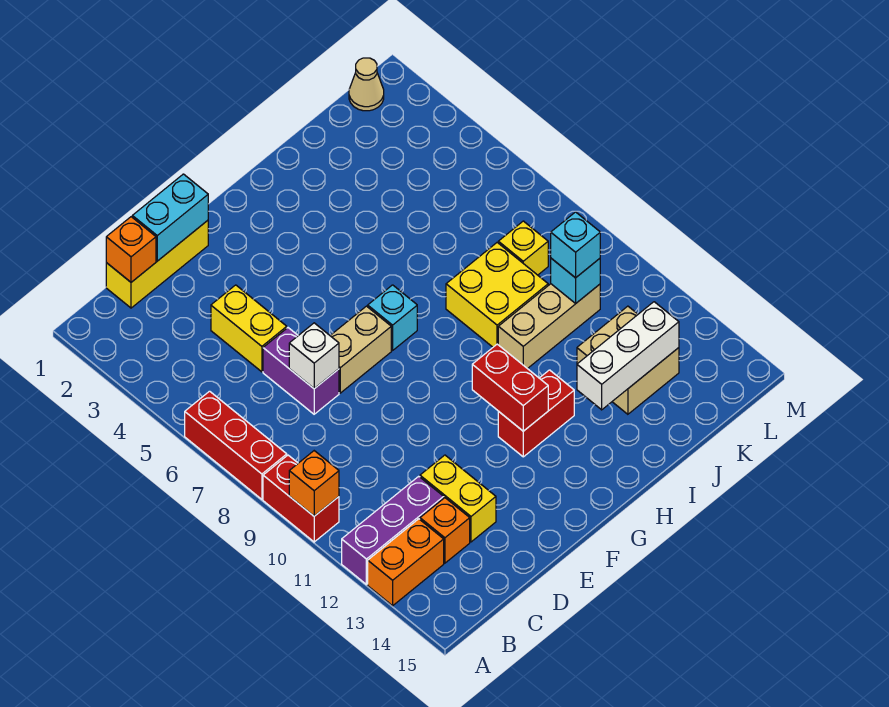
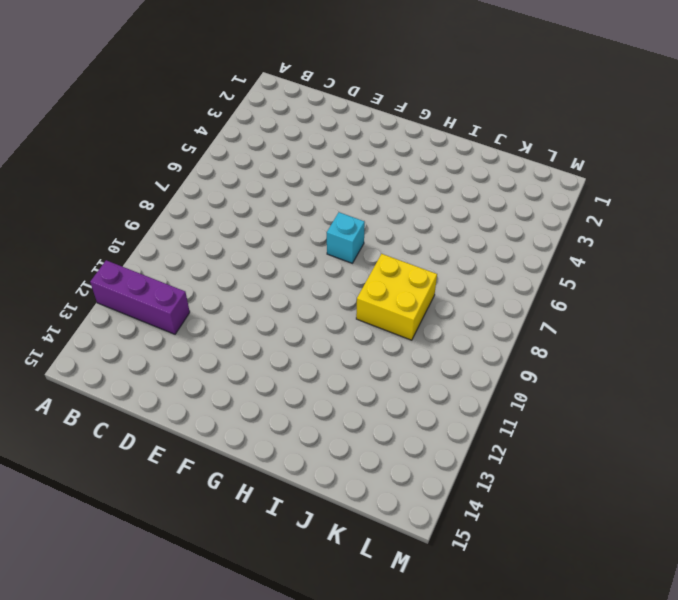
none -> red brick A6:A8 level 1
none -> red brick A9:A10 level 1
none -> orange brick A13:B13 level 1

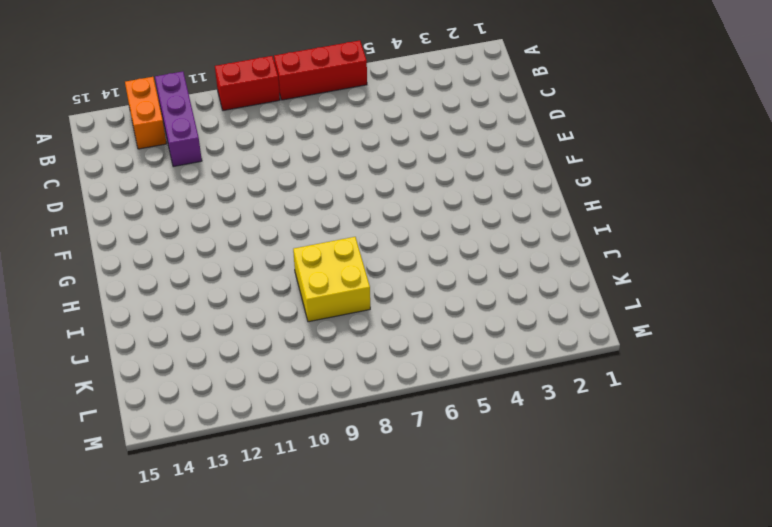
none -> yellow brick C1:E1 level 1
none -> orange brick C13 level 1
none -> yellow brick D4:D5 level 1

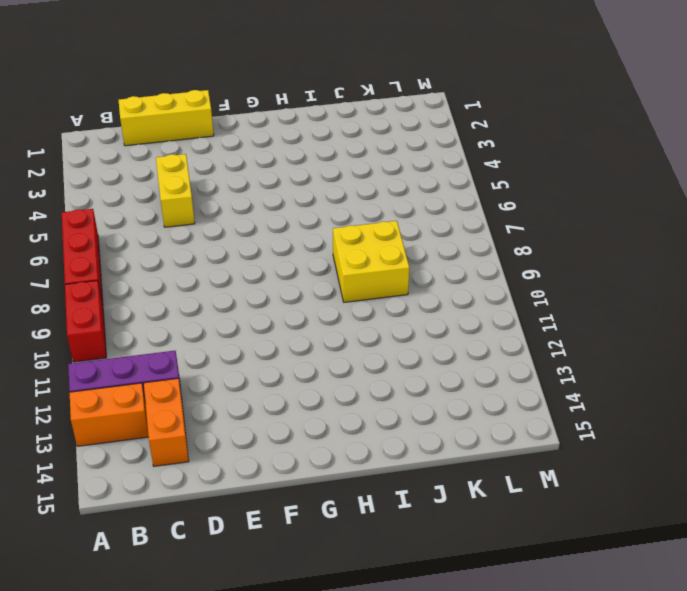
orange brick C13:C14 level 1 -> orange brick C13 level 1
none -> purple brick D6:D7 level 1
none -> yellow brick D12:D13 level 1
none -> tan brick E7:F7 level 1

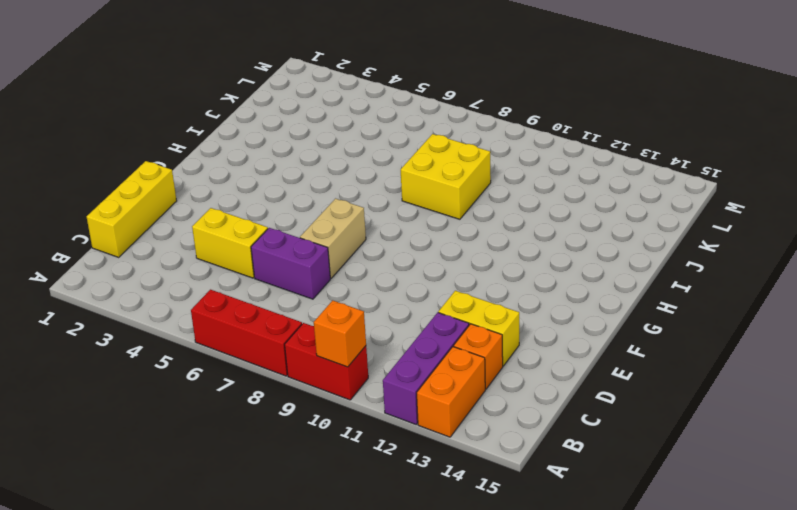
none -> cyan brick G7 level 1
none -> red brick G12:H12 level 1
none -> tan brick I10:K10 level 1

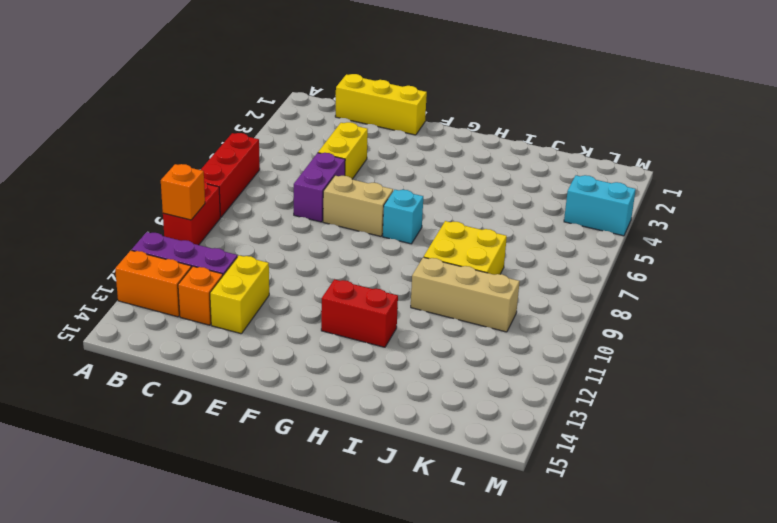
cyan brick L4:M4 level 1 -> cyan brick D1:E1 level 2
none -> tan brick J12:K13 level 1
none -> yellow brick K8 level 1
none -> tan cone L1 level 1

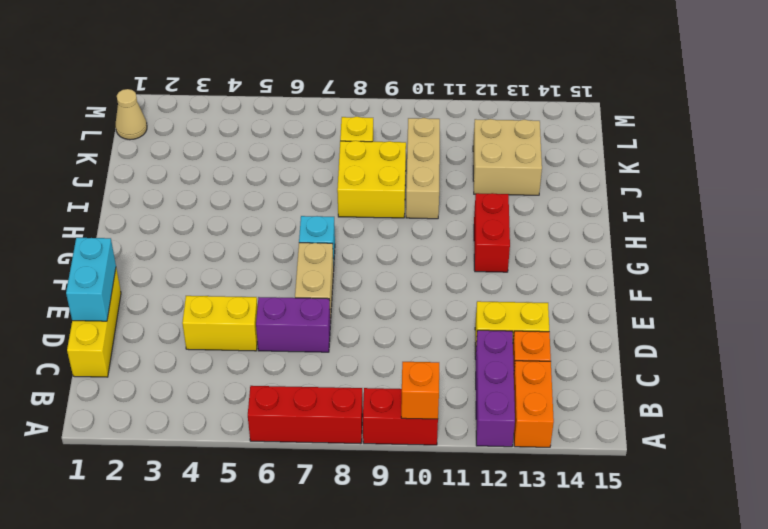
none -> orange brick C1 level 2
none -> white brick D7 level 2
none -> red brick G11:G12 level 2

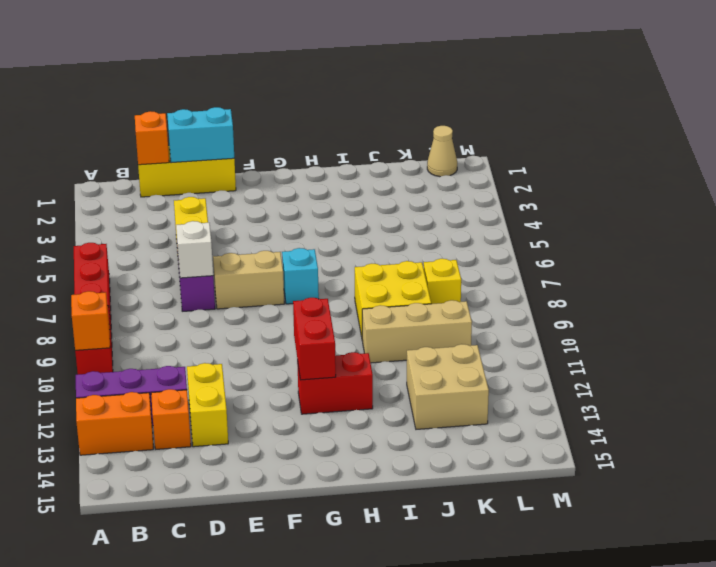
none -> white brick I13:K13 level 2
none -> cyan brick K10 level 2
none -> cyan brick K10 level 3

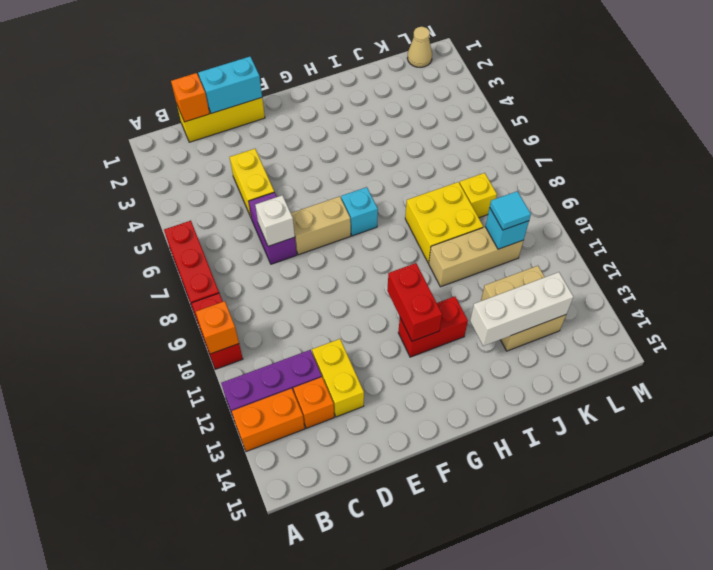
cyan tile K10 level 3 -> cyan brick K10 level 3

